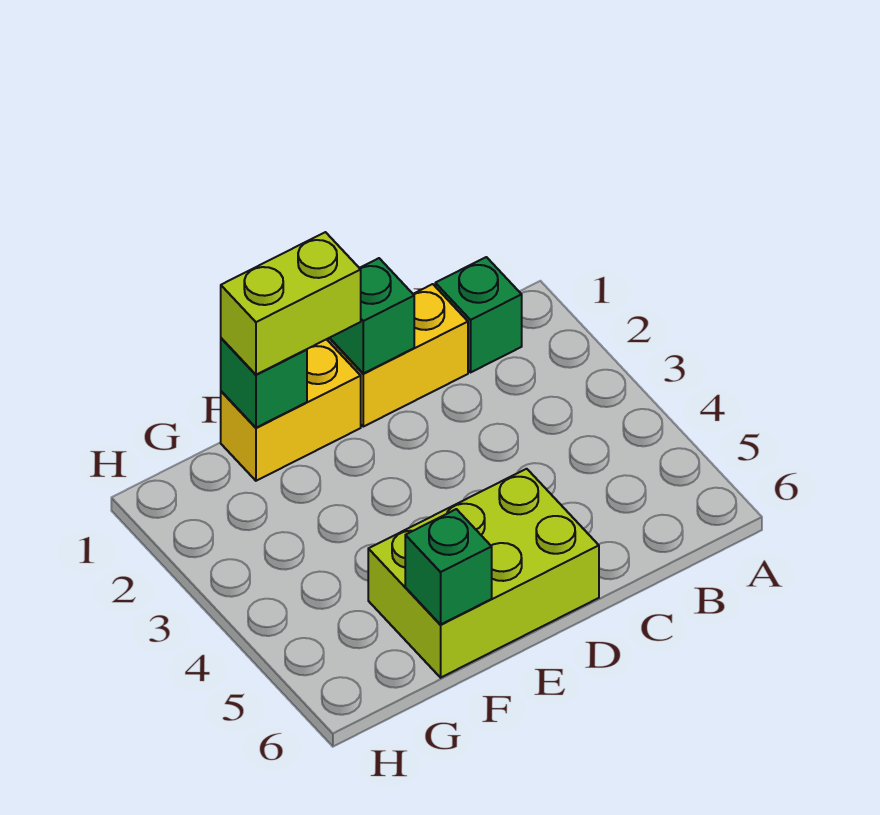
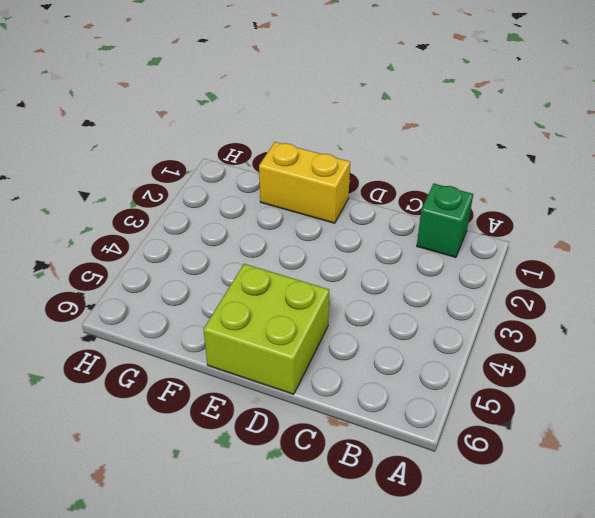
lime brick D5:E6 level 1 -> lime brick D5:F6 level 1
none -> yellow brick C1:D1 level 1
none -> green brick D1 level 2

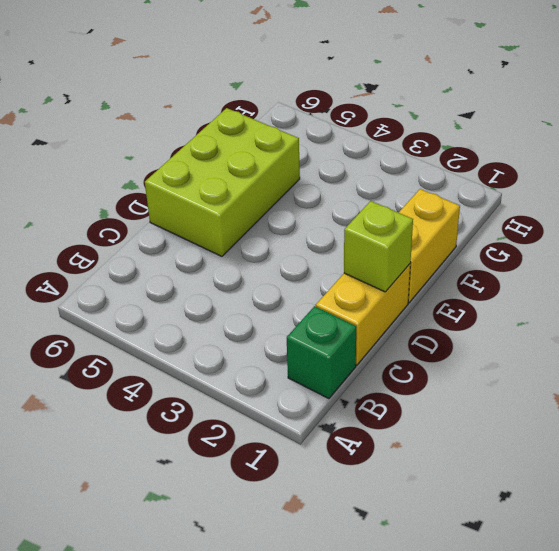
lime brick D1 level 2 -> green brick D1 level 2
none -> green brick F1 level 2
none -> green brick F6 level 2

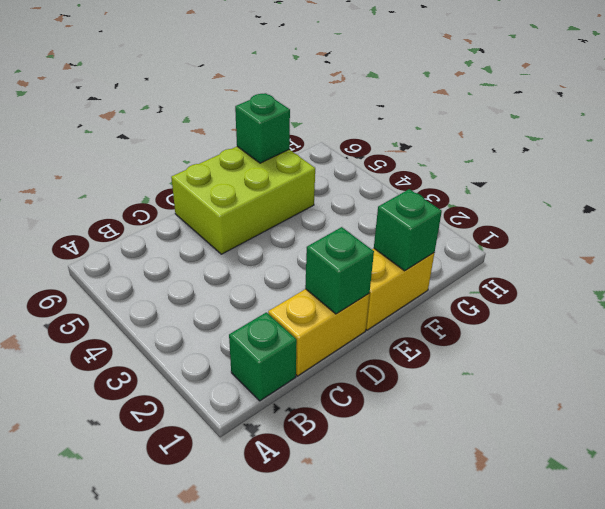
none -> lime brick E1:F1 level 3

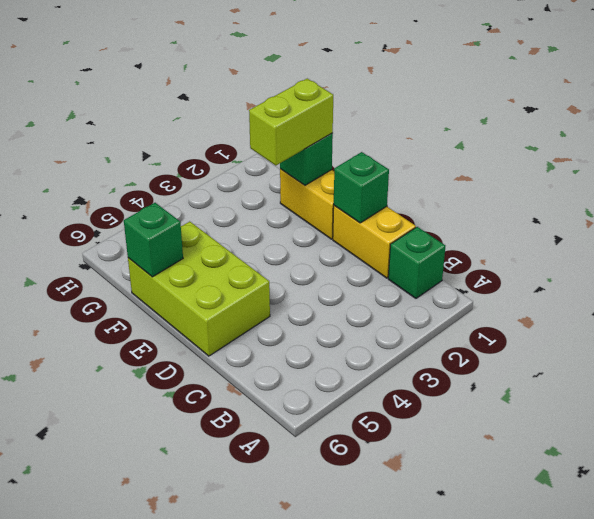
lime brick F1:F2 level 3 -> lime brick E1:F1 level 3

